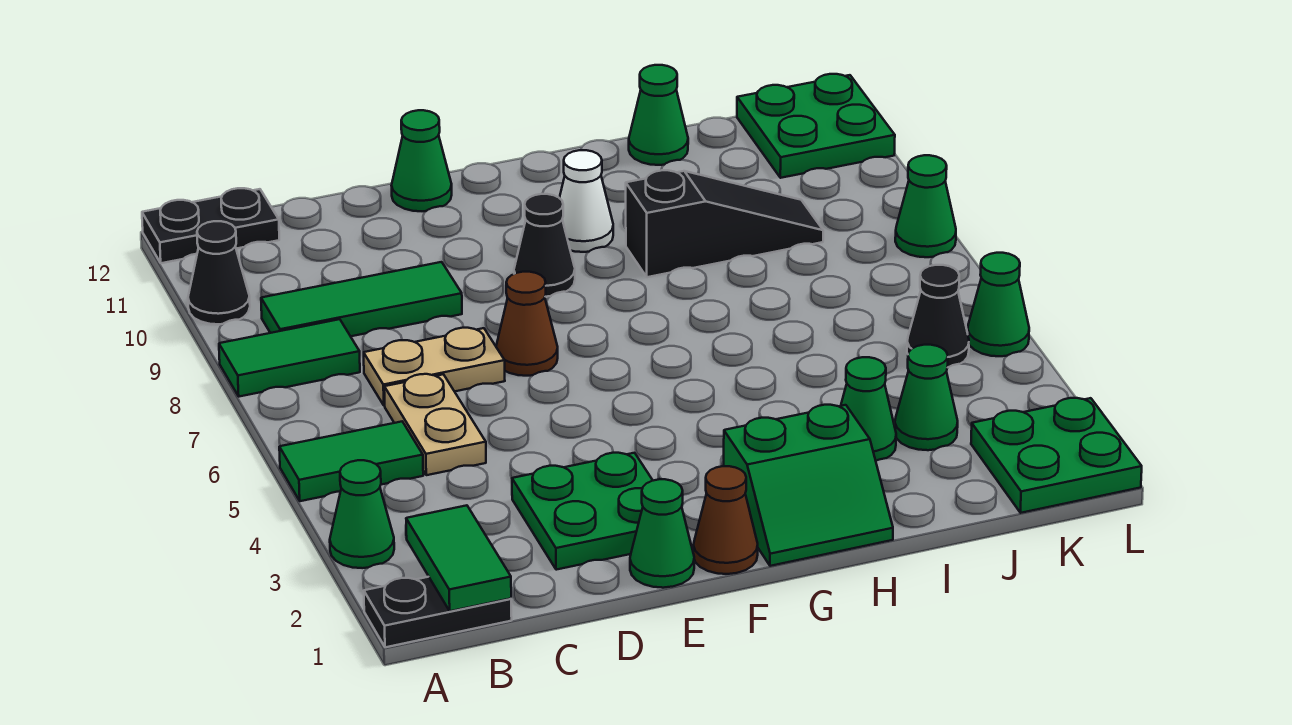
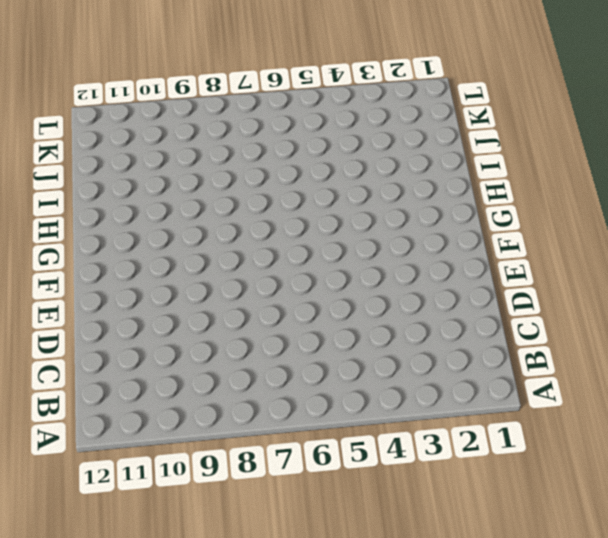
none -> black plate A1:B1 level 1
none -> green cone A3 level 1
none -> green tile A5:B5 level 1

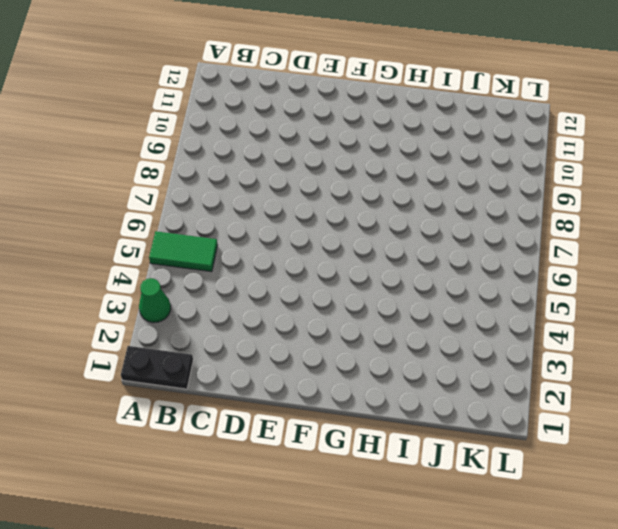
none -> green tile A8:B8 level 1
none -> black cone A10 level 1
none -> black plate A12:B12 level 1

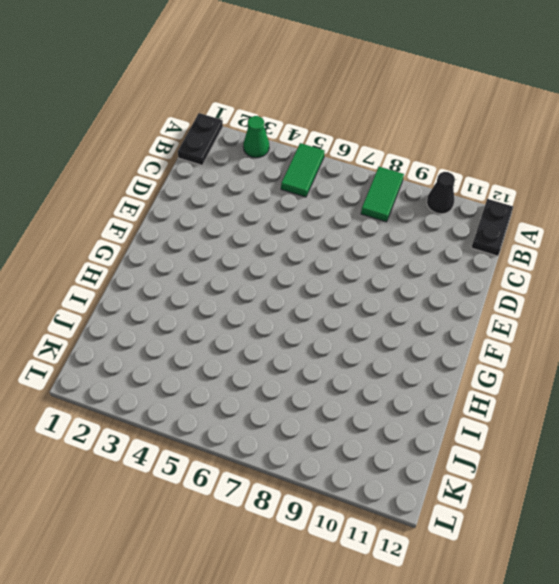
none -> green tile B9:D9 level 1
none -> tan plate C5:C6 level 1
none -> tan plate C7:D7 level 1

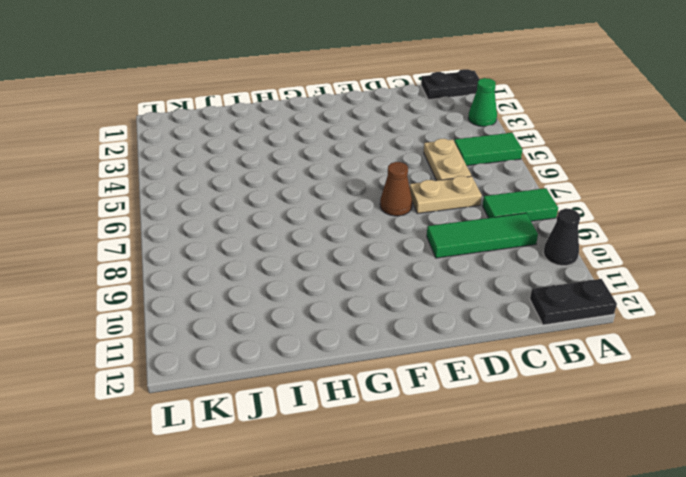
none -> green plate D2:E3 level 1
none -> green cone E1 level 1
none -> green cone E12 level 1

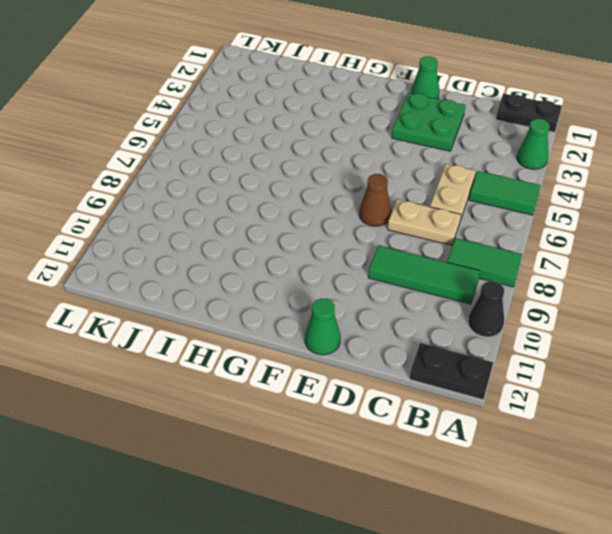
none -> brown cone F1 level 1
none -> black cone F9 level 1
none -> green slope G1:H2 level 1 top 2

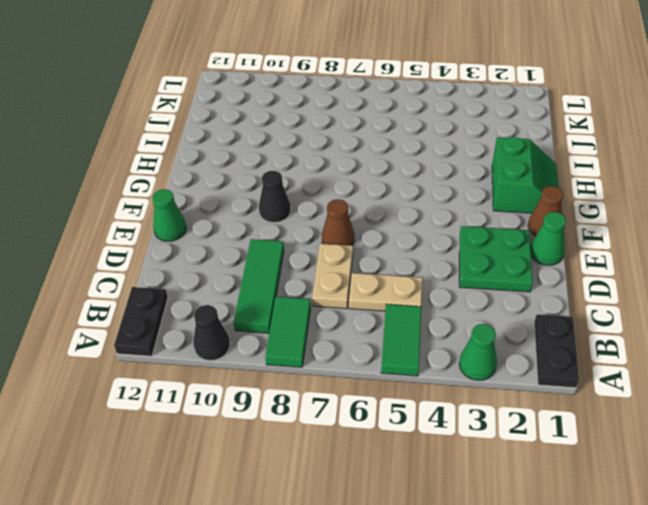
none -> white cone G10 level 1
none -> black slope H9:J9 level 1 top H
none -> green cone I3 level 1

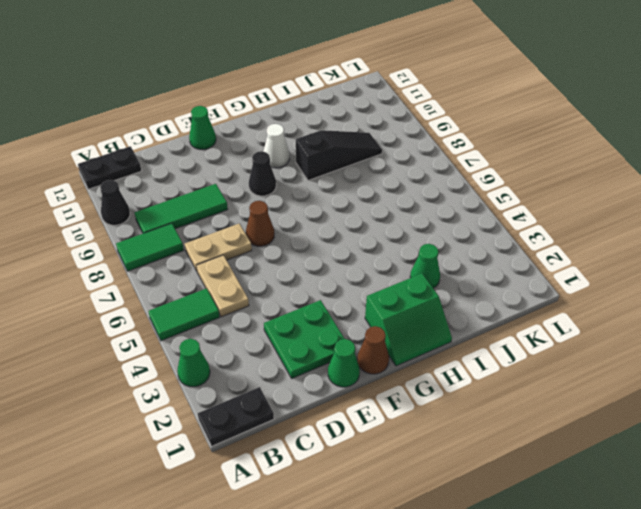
none -> green cone I12 level 1
none -> green cone J3 level 1
none -> green plate K1:L2 level 1

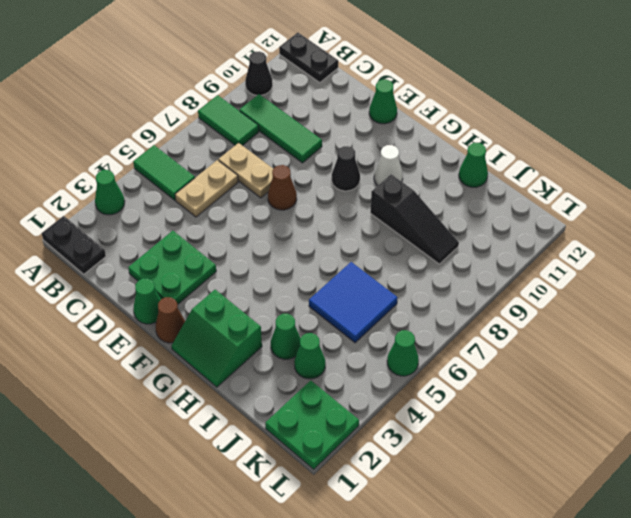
blue tile I5:J6 level 1 -> none
none -> black cone K5 level 1
none -> green plate K11:L12 level 1
none -> green cone L8 level 1

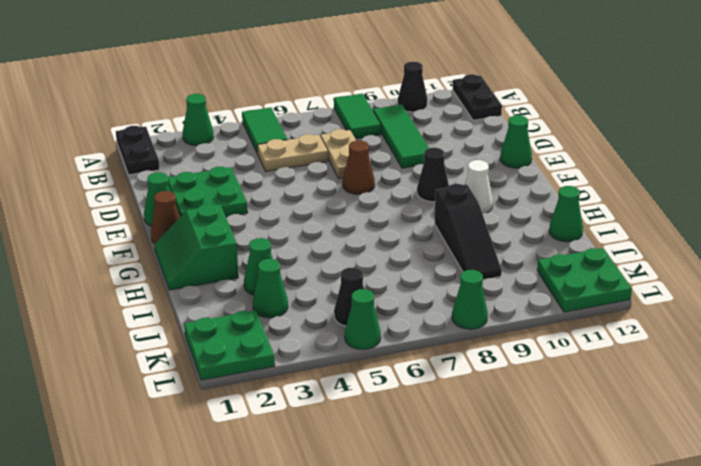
none -> green tile B1:B2 level 2

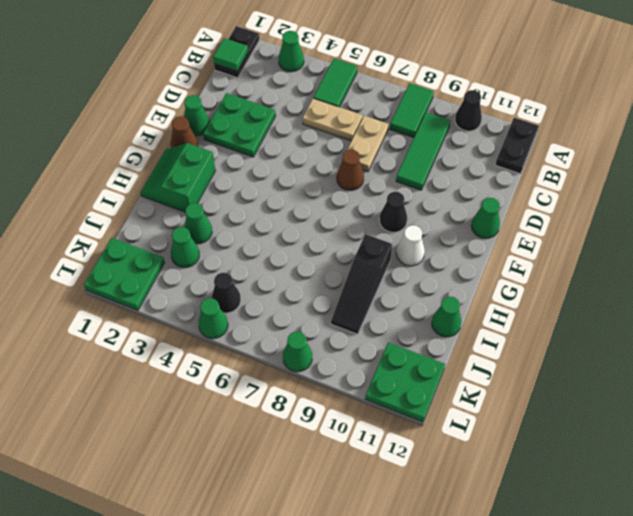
green tile B1 level 2 -> green tile B1:B2 level 2

